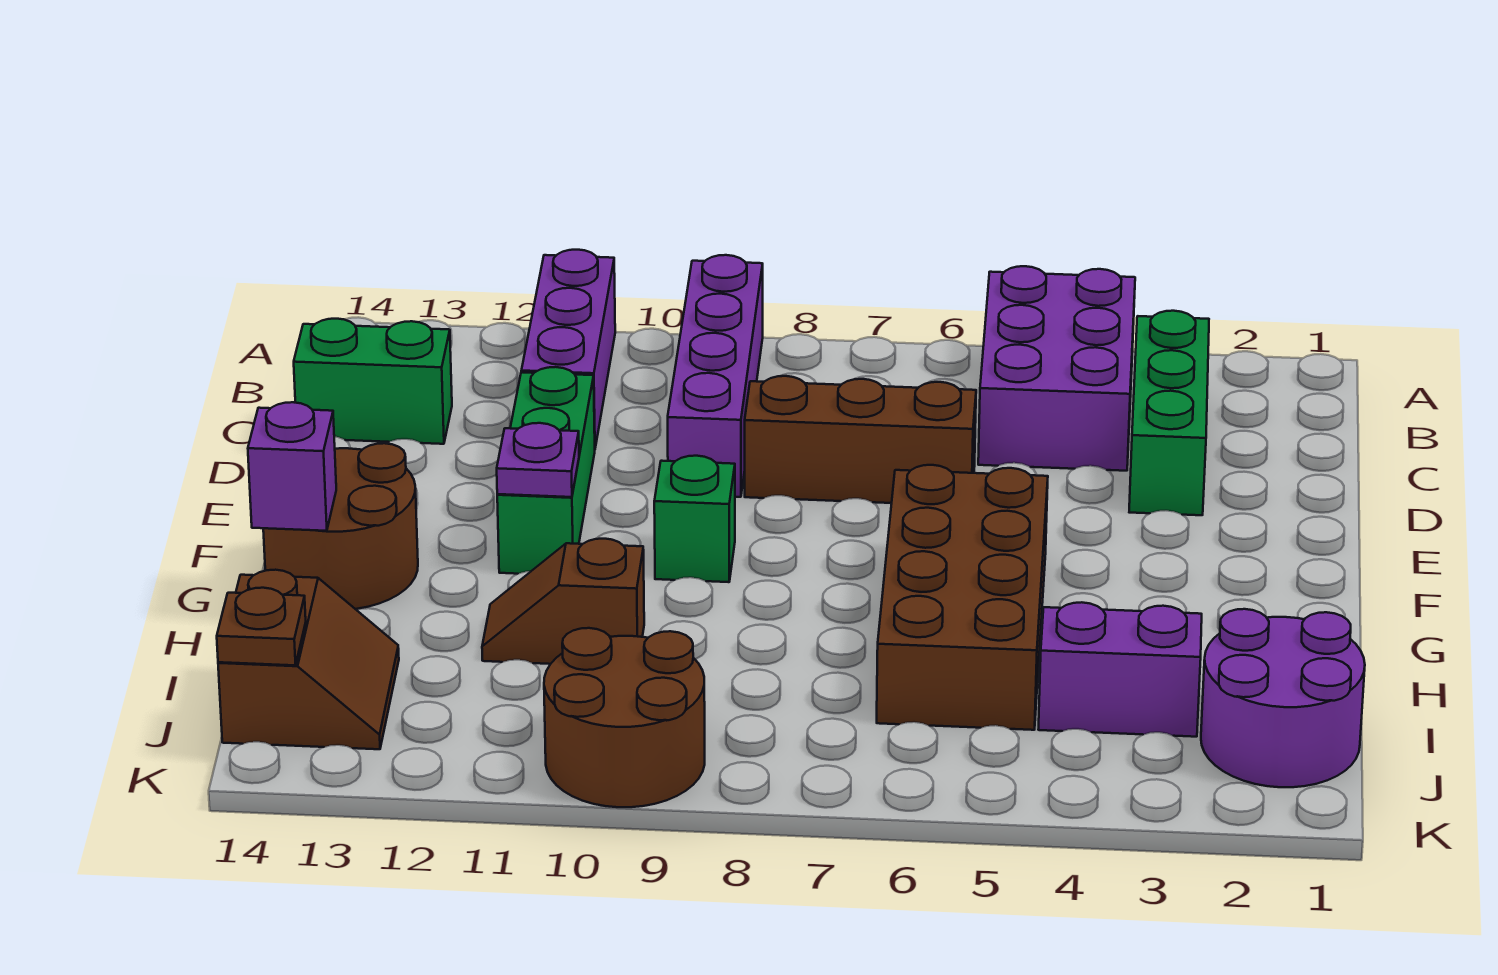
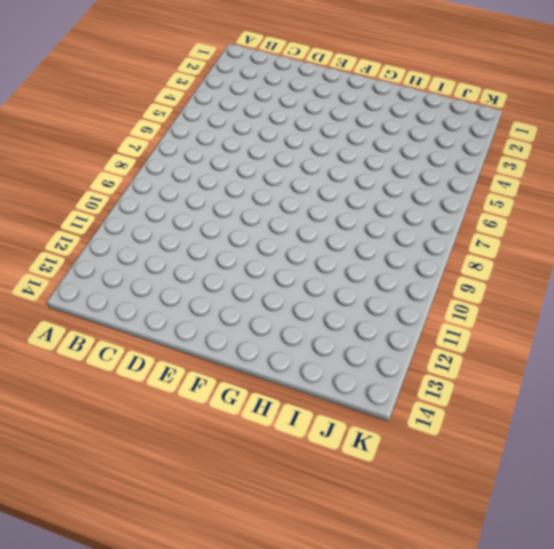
none -> purple brick A4:C5 level 1
none -> purple brick A9:D9 level 1
none -> purple brick A11:C11 level 1

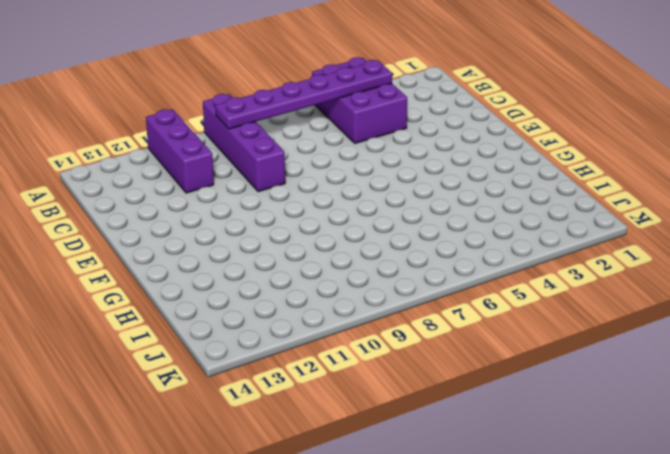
purple plate B4:B9 level 2 -> none
none -> green brick B3:D3 level 1
none -> green brick C13:C14 level 1
none -> brown brick D6:D8 level 1

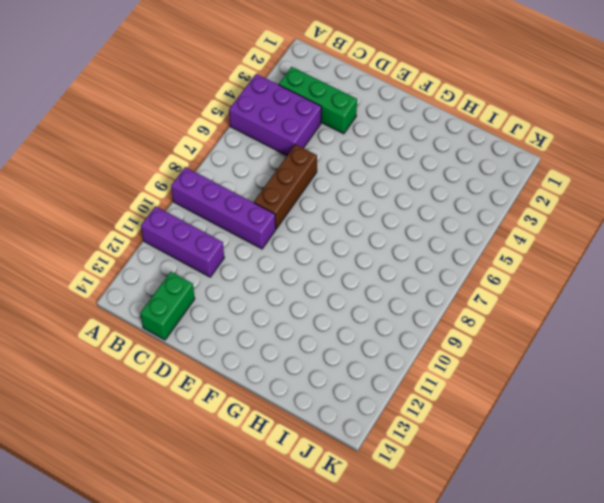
none -> green brick D11:F11 level 1
none -> brown brick F5:I6 level 1
none -> green brick F9 level 1

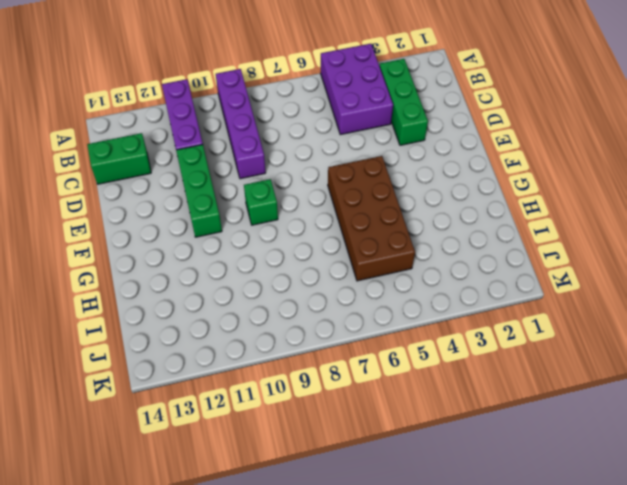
none -> brown brick D6:D8 level 1
none -> brown round brick F13:G14 level 1
none -> brown slope H10:H11 level 1 top 10

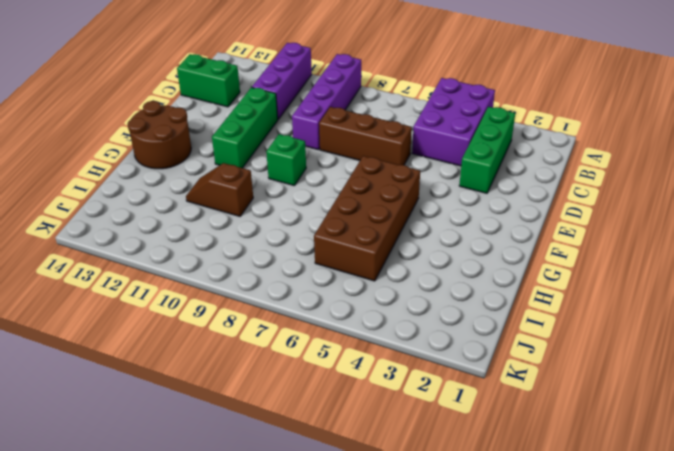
none -> purple round brick I1:J2 level 1
none -> purple brick I3:I4 level 1
none -> brown slope I13:J14 level 1 top 14

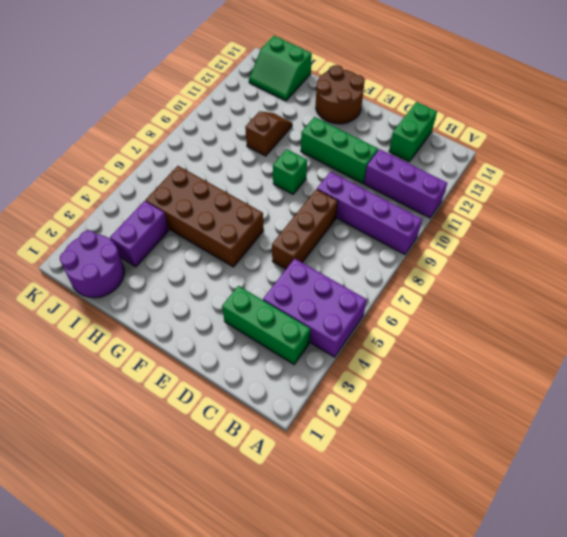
green slope I13:J14 level 1 top 14 -> brown slope I13:J14 level 1 top 14
none -> brown round brick J9:K10 level 1
none -> purple plate F11 level 2
none -> purple brick G14 level 2

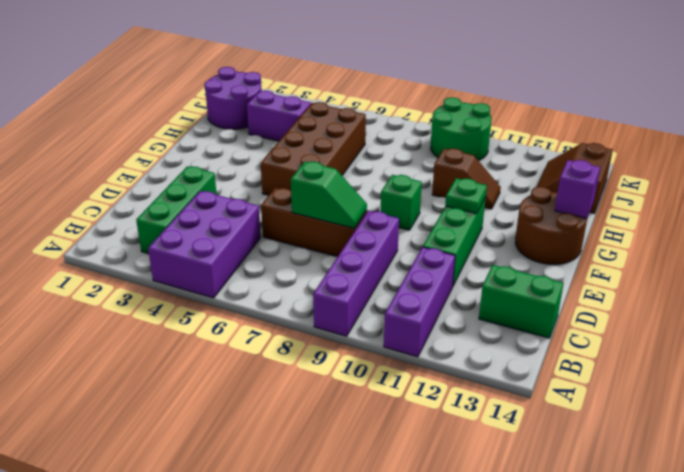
green slope D7:D8 level 2 top 7 -> none
green plate F11 level 2 -> purple plate F11 level 2
green round brick J9:K10 level 1 -> brown round brick J9:K10 level 1
none -> brown plate J14 level 2

